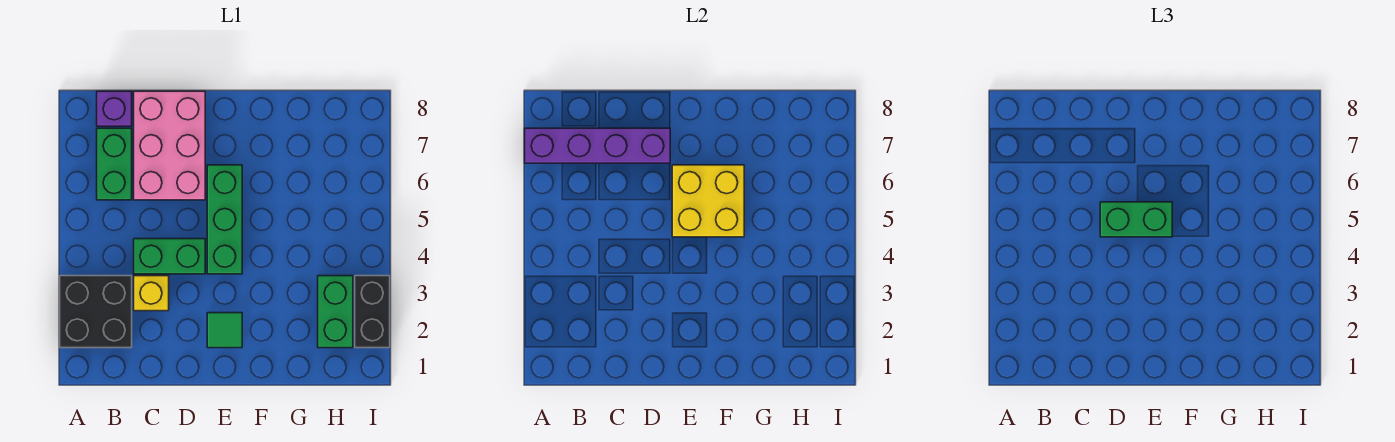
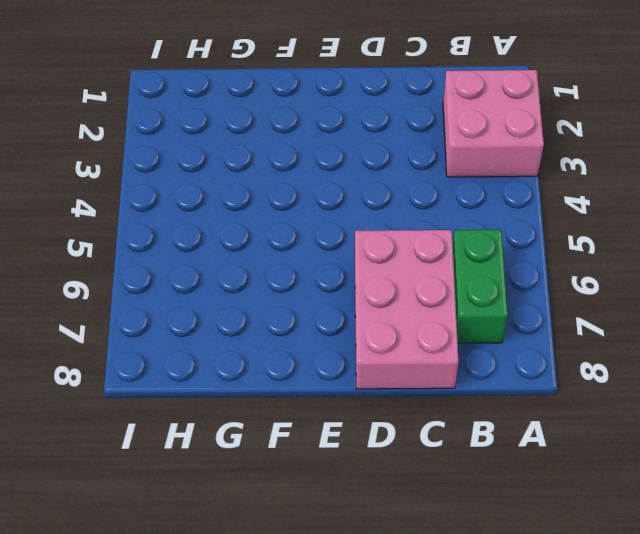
pink brick A2:B3 level 1 -> black brick A2:B3 level 1
none -> purple brick B8 level 1
none -> yellow brick C3 level 1
none -> green brick C4:D4 level 1

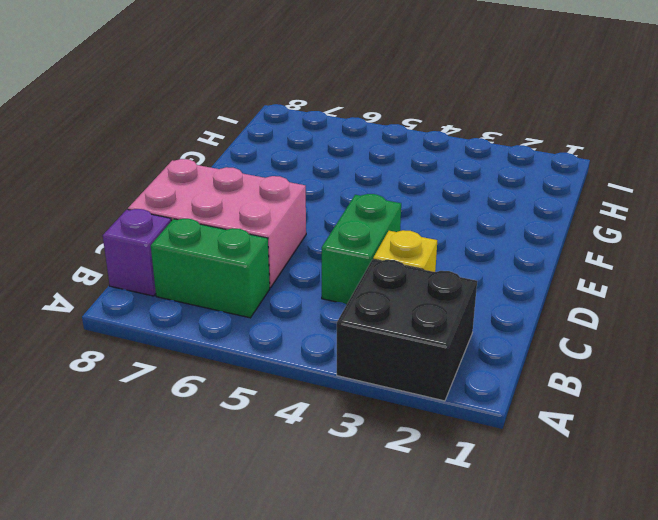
none -> green tile E2 level 1
none -> green brick E4:E6 level 1
none -> green brick H2:H3 level 1

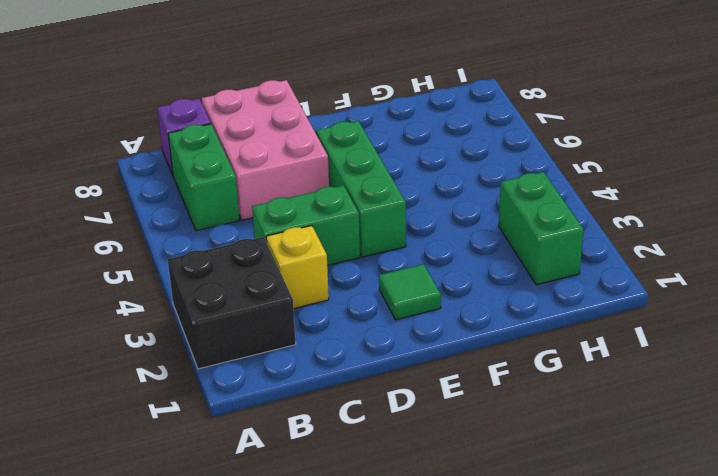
none -> black brick I2:I3 level 1
none -> purple brick A7:D7 level 2
none -> yellow brick E5:F6 level 2

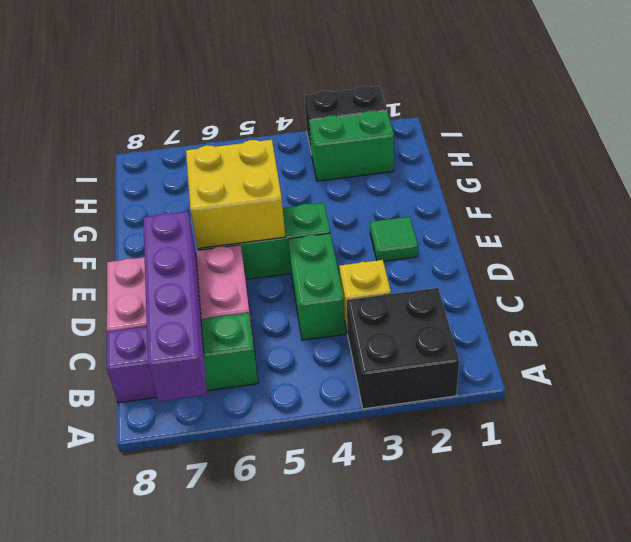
none -> green brick D5:E5 level 3

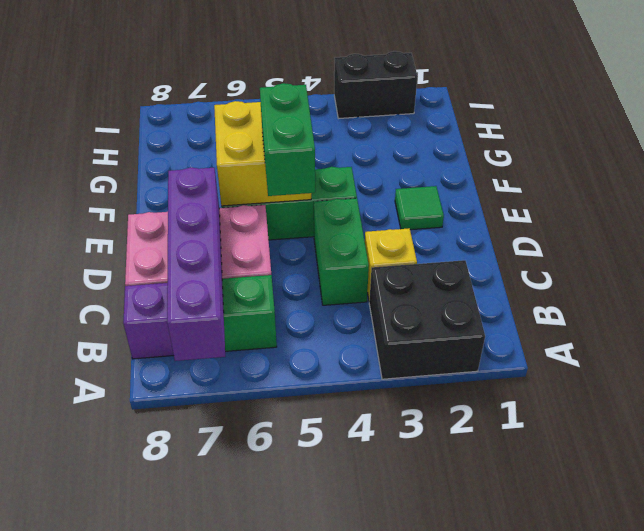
none -> green brick H2:H3 level 1

